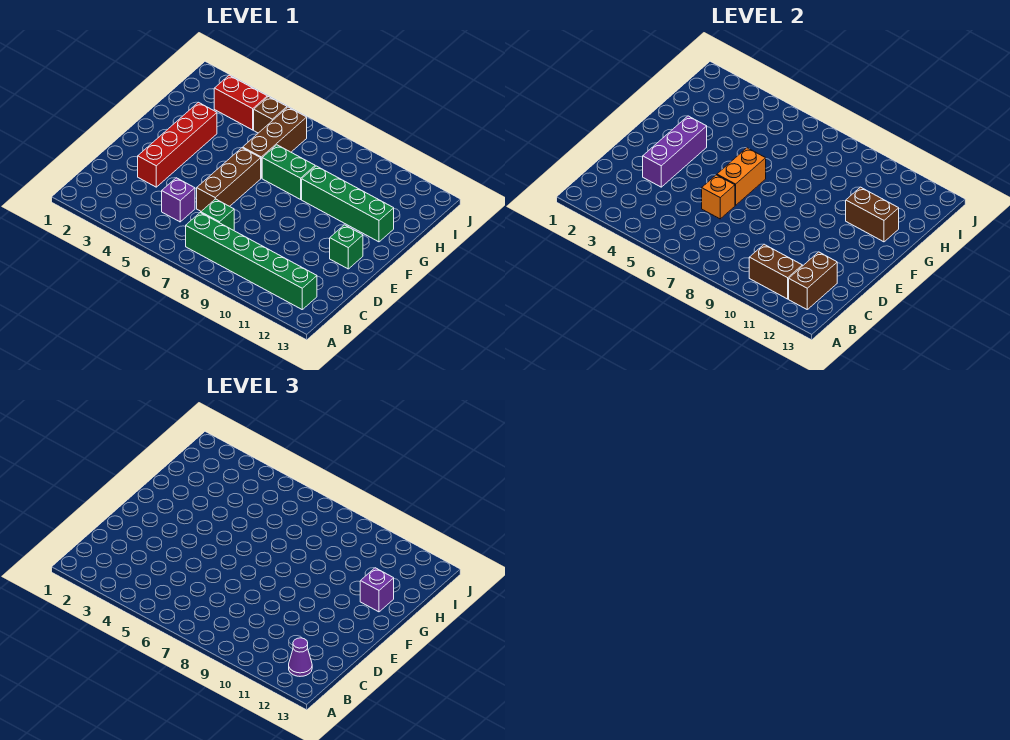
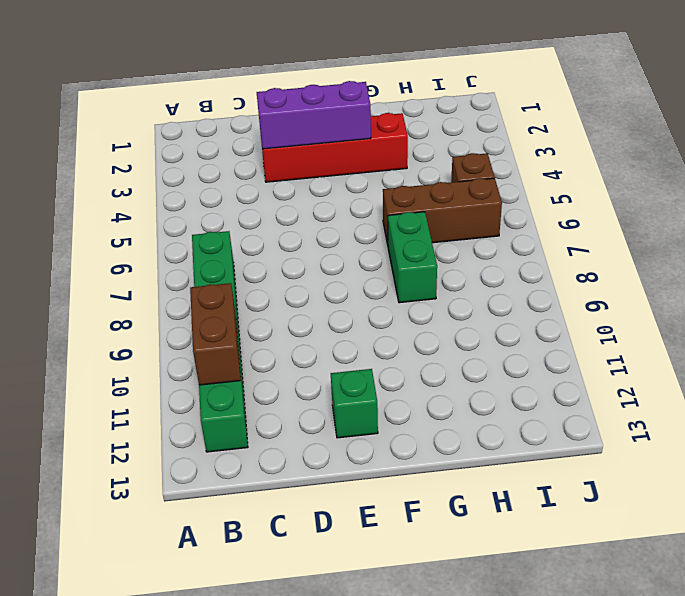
none -> purple brick C5 level 1
none -> green brick C7 level 1
none -> brown brick D6:F6 level 1

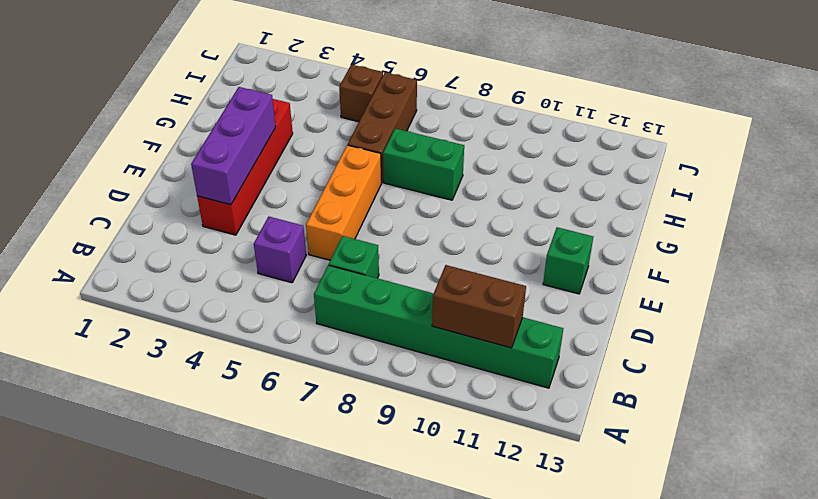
orange brick D6:F6 level 1 -> brown brick D6:F6 level 1
none -> green brick G9:G12 level 1
none -> red brick I3:I4 level 1
none -> brown brick B12:C12 level 2

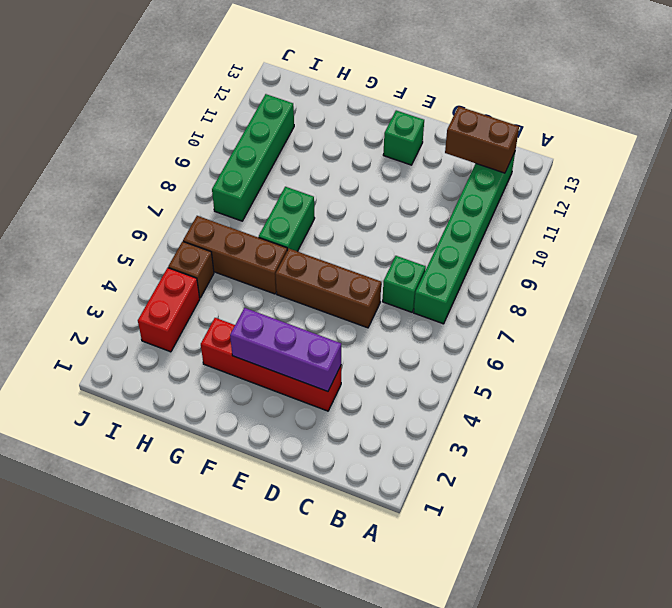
green brick I8:I11 level 1 -> green brick G9:G12 level 1
none -> purple brick C5 level 1
none -> brown brick B10:B11 level 2
none -> orange brick D6 level 2

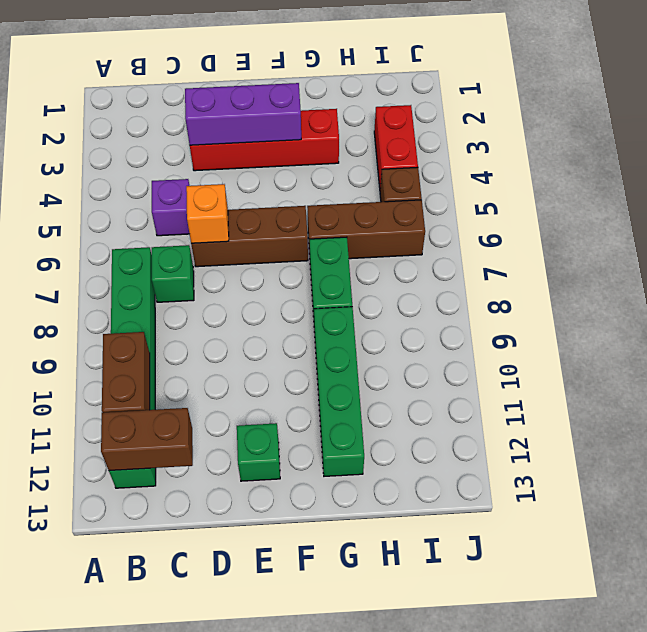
none -> orange brick E6:F6 level 2
none -> brown brick G11:G12 level 2
none -> purple cone B12 level 3

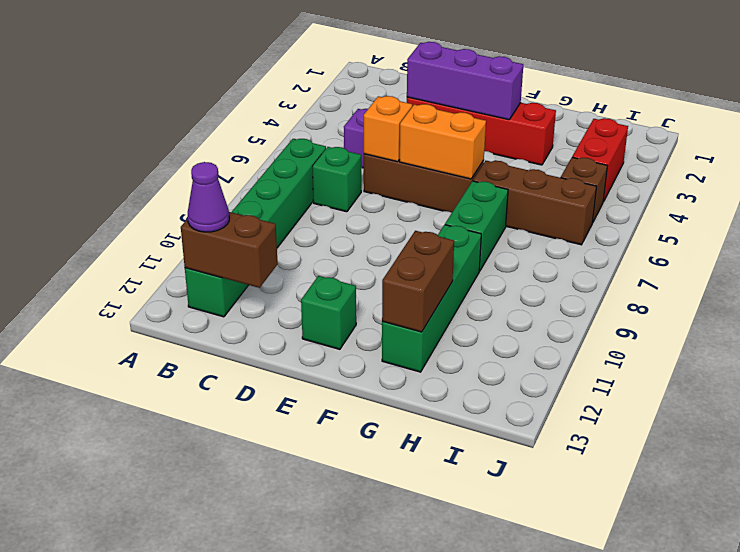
none -> brown brick B10:B11 level 2
none -> purple brick G12 level 3

